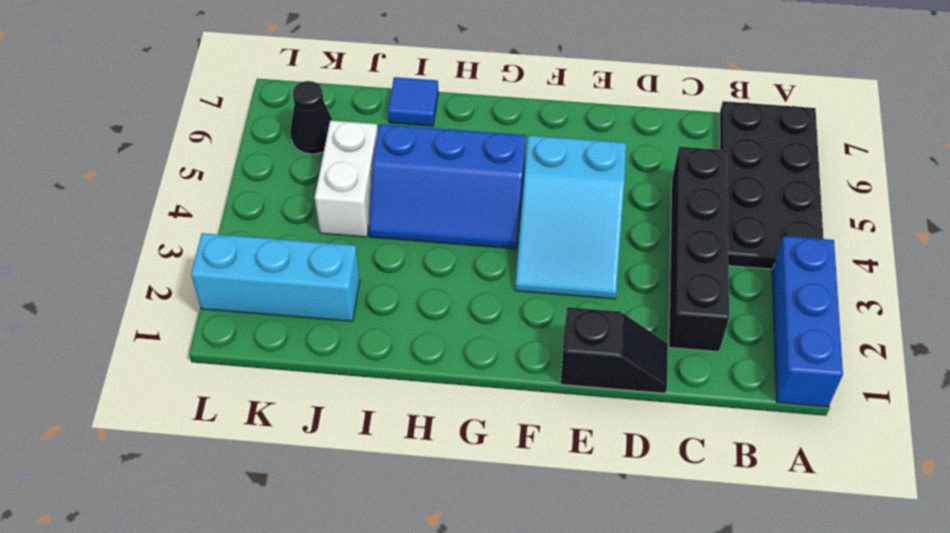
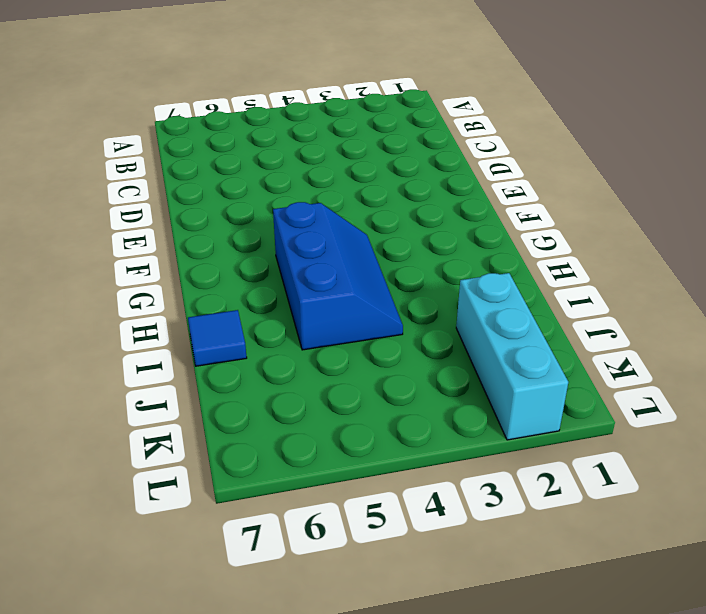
none -> blue brick A1:A3 level 1
none -> black plate A4:B7 level 1

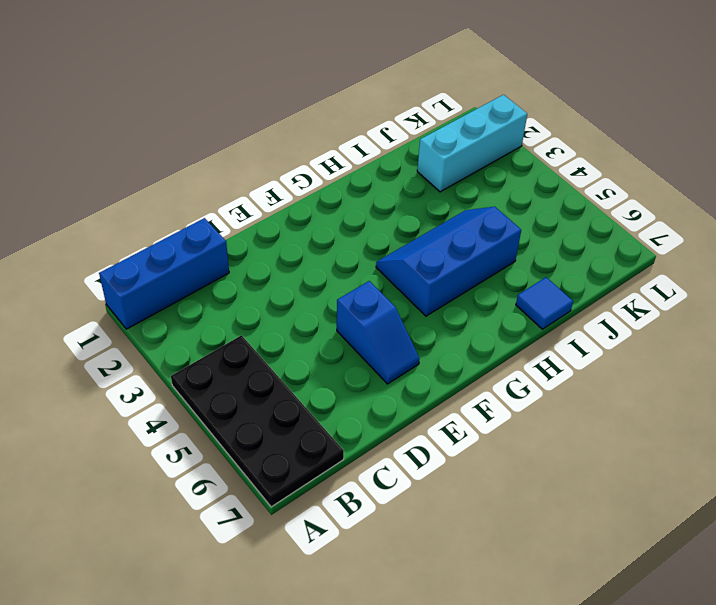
blue brick A1:C1 level 1 -> blue brick A1:A3 level 1
blue slope E5:E6 level 1 top 5 -> cyan slope E3:F5 level 1 top 5
none -> black brick C2:C5 level 1
none -> black slope D1:E1 level 1 top E

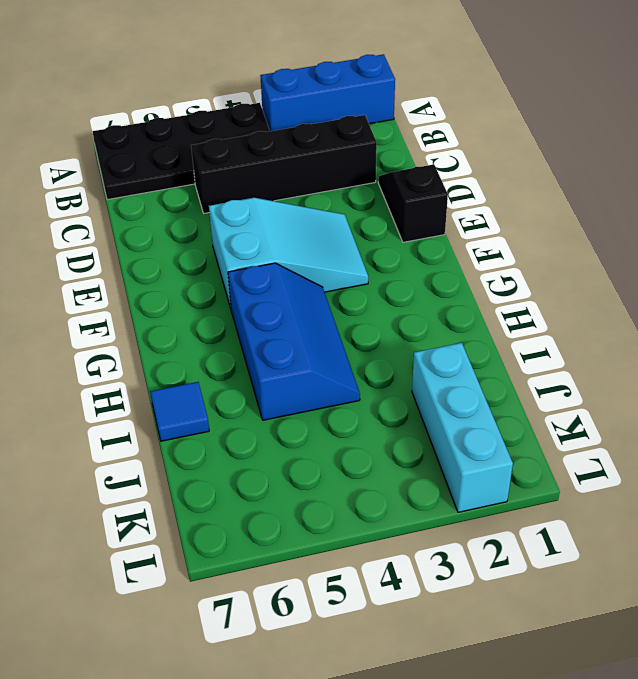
none -> white brick J4:J5 level 1
none -> black cone K6 level 1

